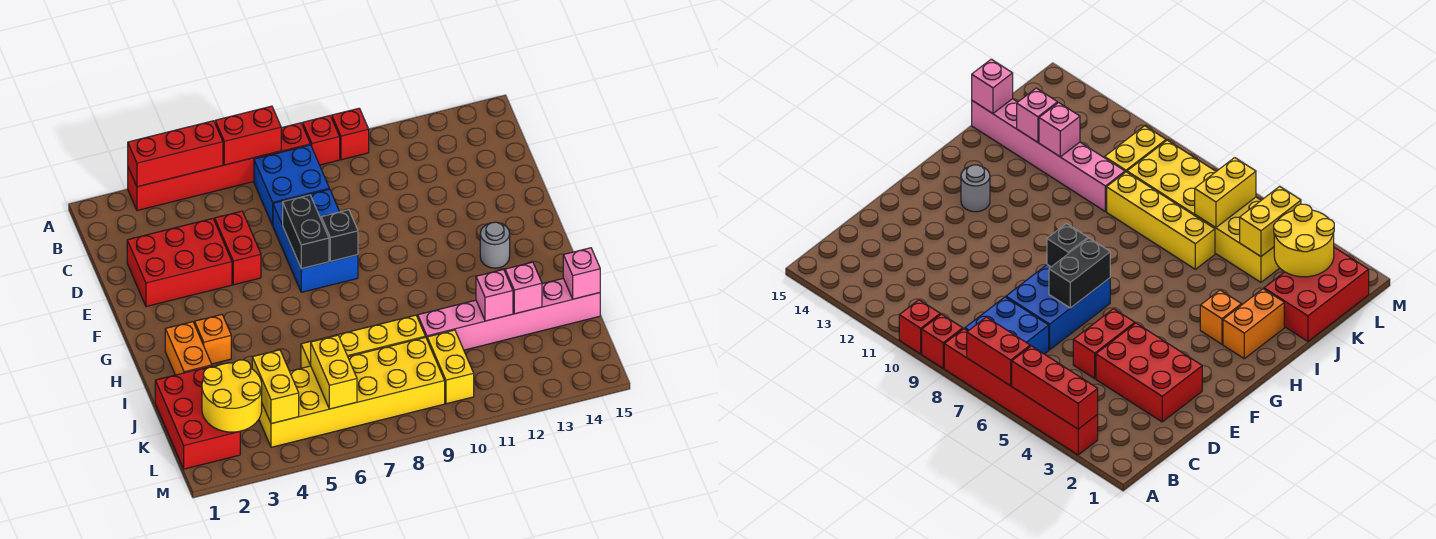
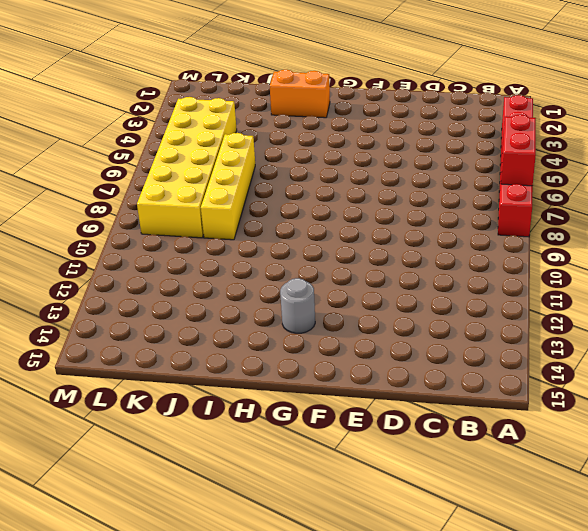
none -> red brick A9 level 1
none -> red brick A10 level 1
none -> blue brick B7:C8 level 1

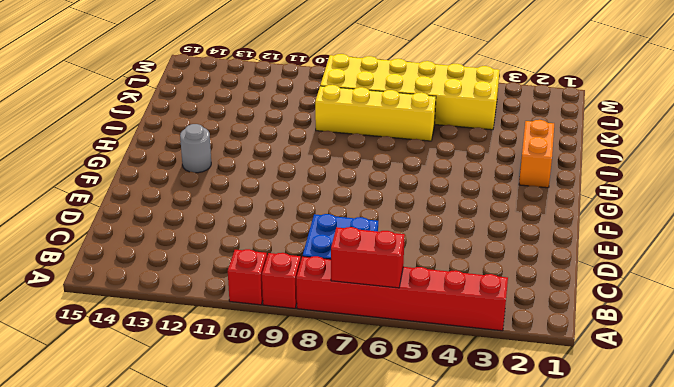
none -> red brick D2:E4 level 1
none -> red brick D5:E5 level 1
none -> blue brick D7:F8 level 1

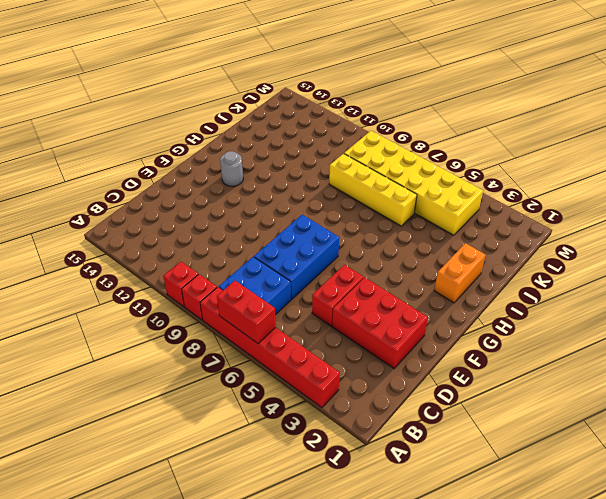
none -> orange brick H3 level 1
none -> red brick J1:L2 level 1
none -> pink brick J10:J15 level 1

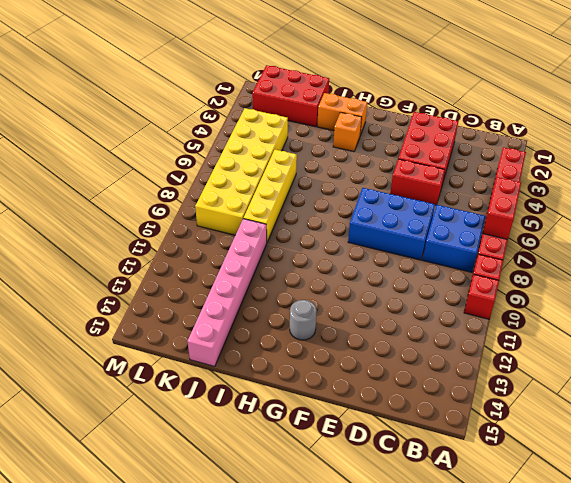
none -> yellow brick K10:L10 level 1
none -> red brick A3:A5 level 2
none -> black brick E7:F7 level 2

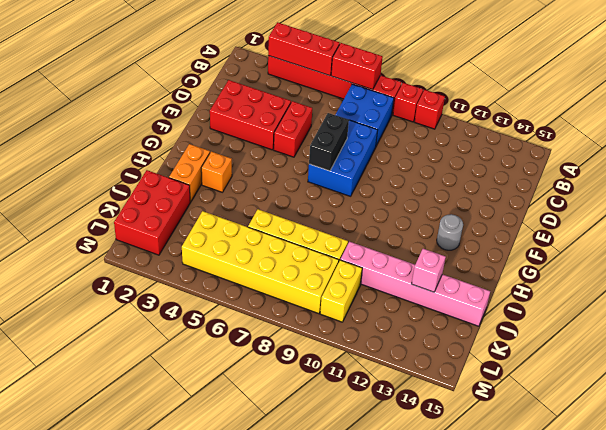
none -> black brick F8 level 2
none -> pink brick J12 level 2
none -> pink brick J15 level 2

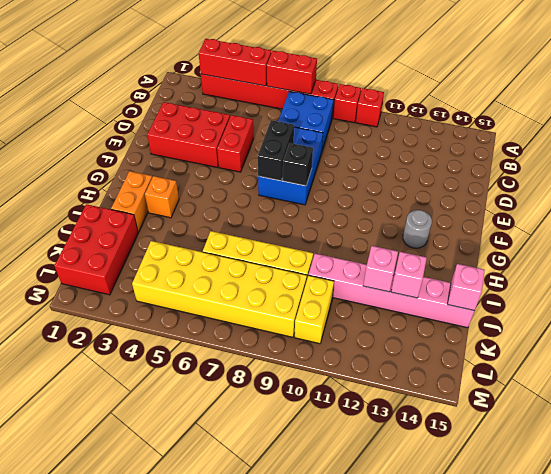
none -> yellow round brick K2:L3 level 2
none -> yellow brick K4:L4 level 2
none -> yellow brick K6:L6 level 2

